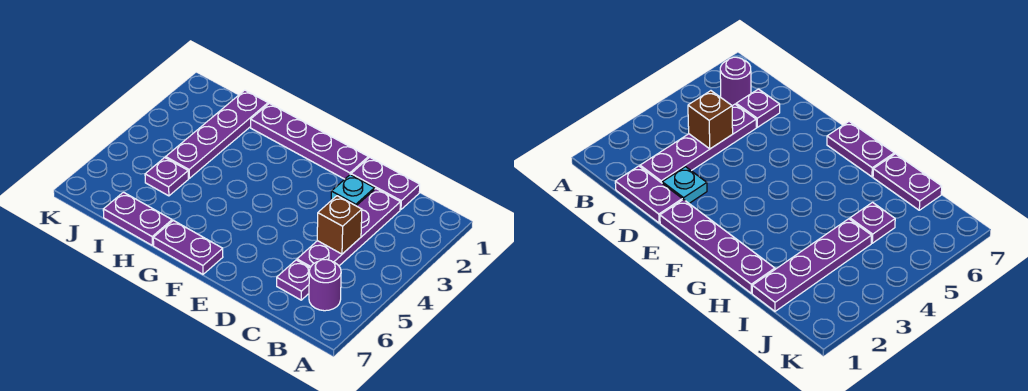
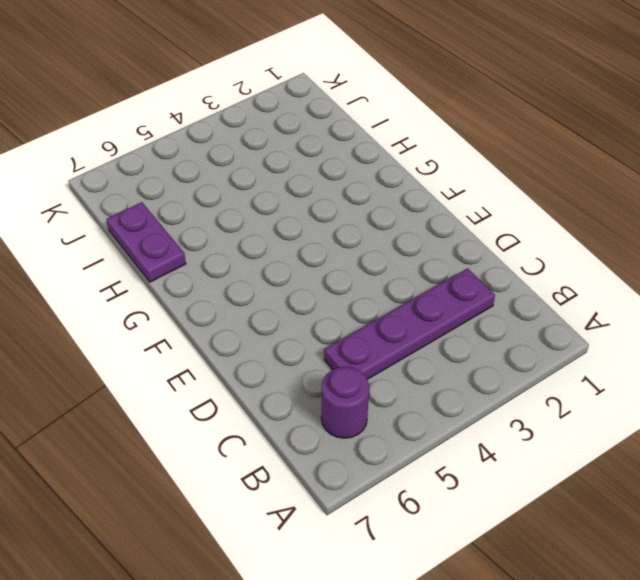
none -> purple plate C1:D1 level 1
none -> purple plate C6 level 1

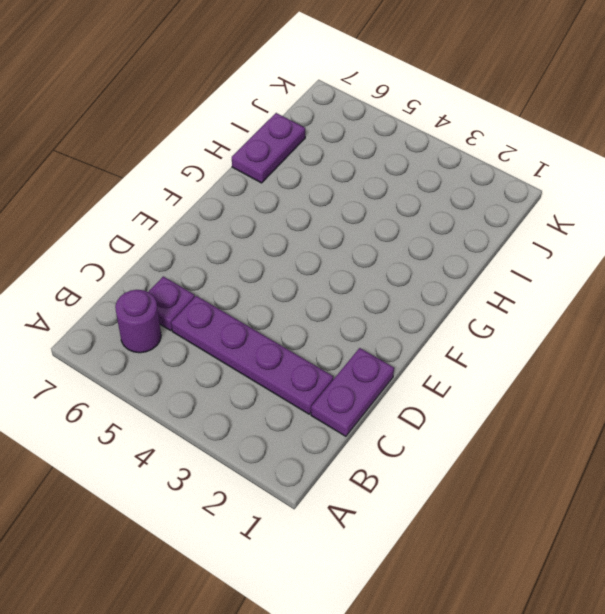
none -> cyan plate D2 level 1
none -> purple plate E1:H1 level 1

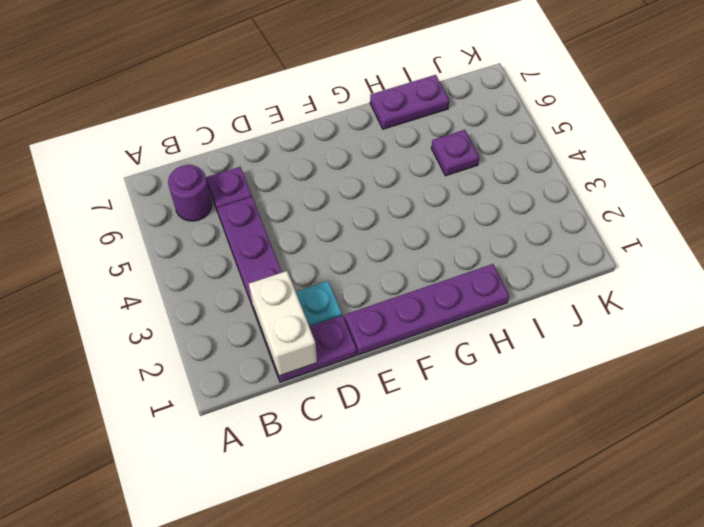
white brick C1:C2 level 2 -> none
none -> purple plate F7:G7 level 1
none -> purple plate I1:I4 level 1

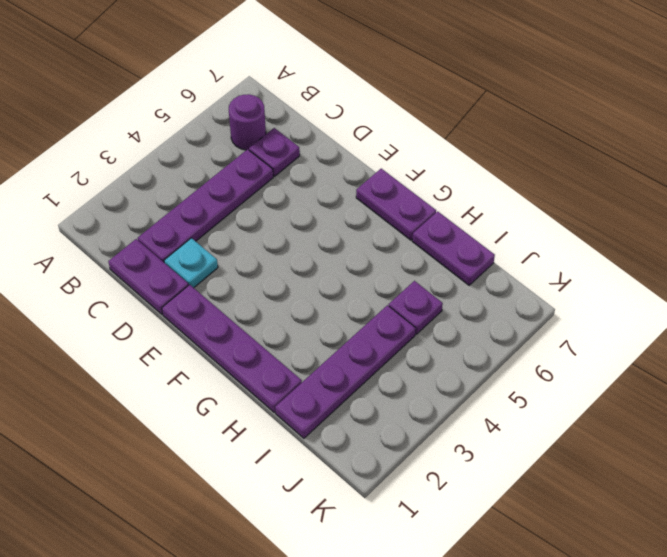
none -> brown brick C4 level 2

